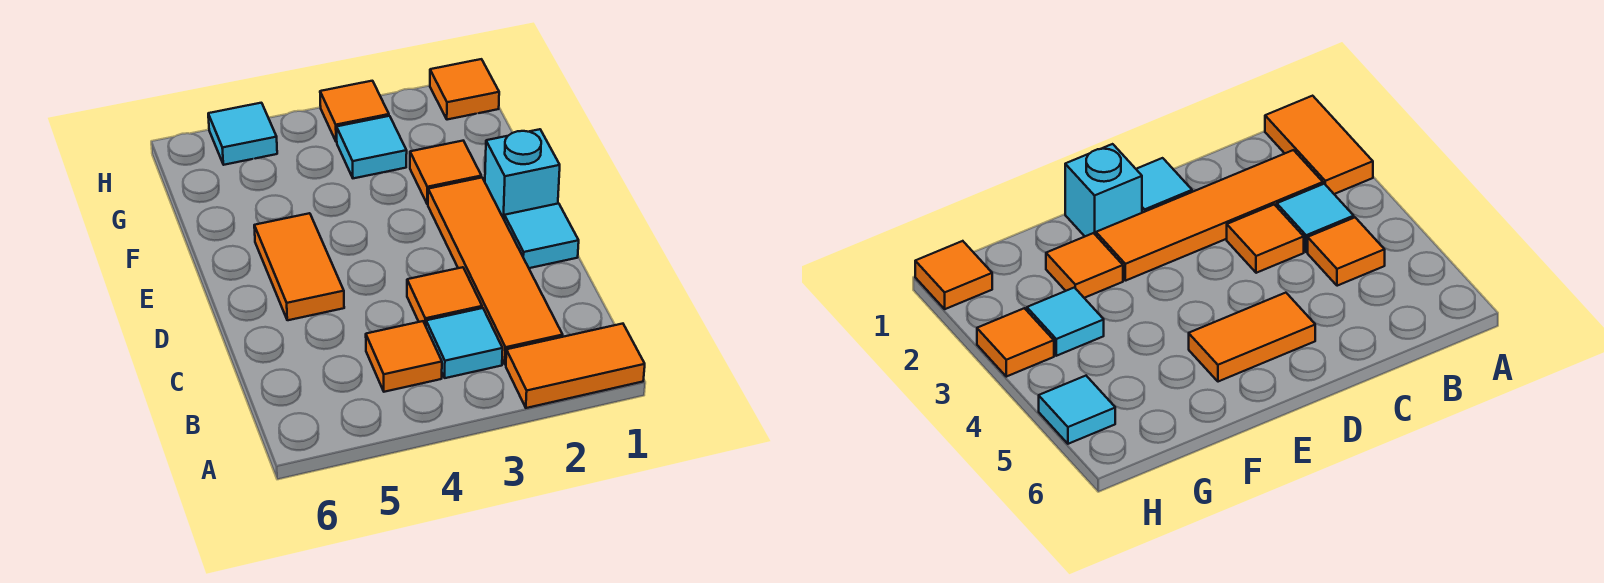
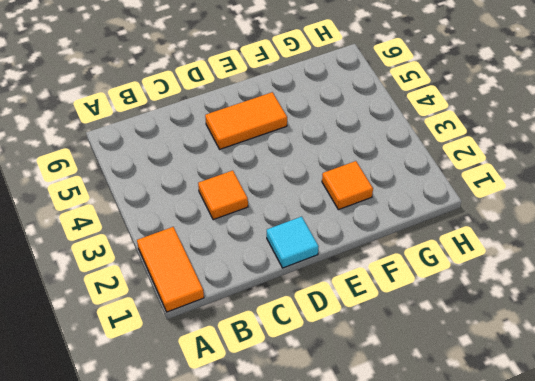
none -> orange tile B2:E2 level 1
none -> cyan tile B3 level 1
none -> orange tile B4 level 1

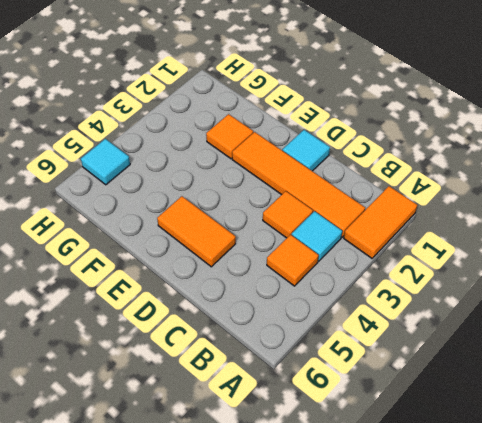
none -> cyan brick E1 level 1
none -> cyan tile G3 level 1
none -> orange tile H1 level 1

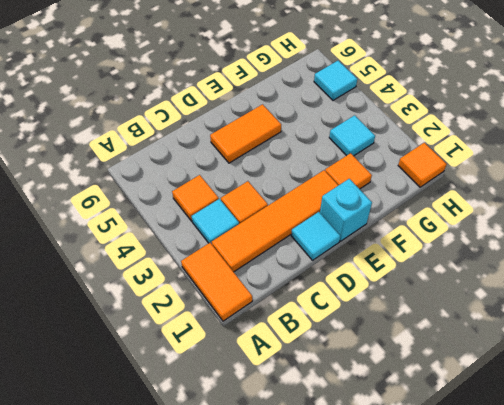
none -> orange tile H3 level 1

